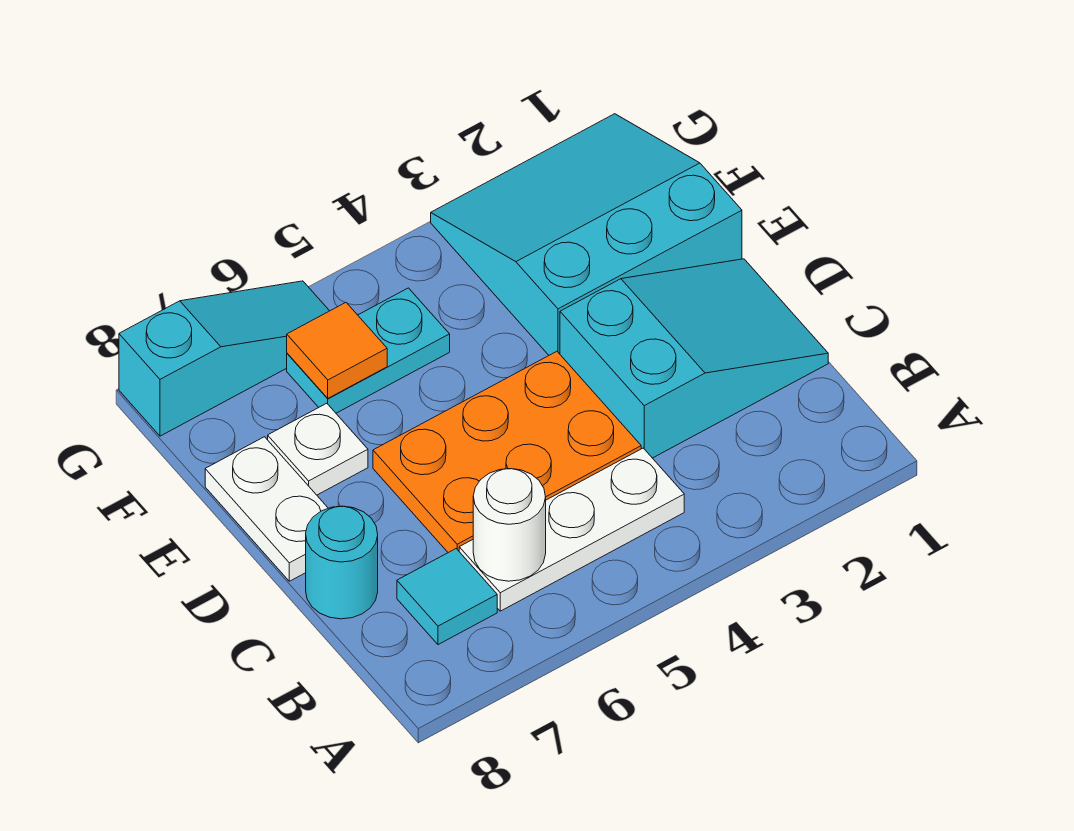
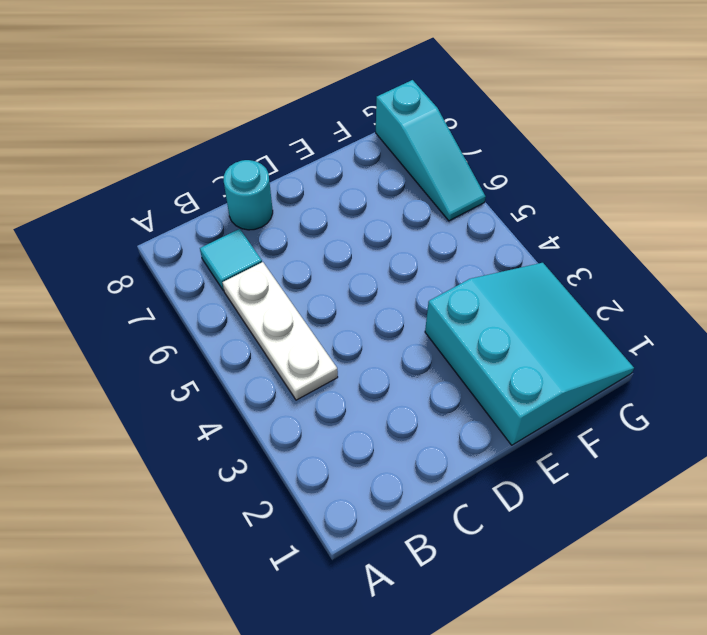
none -> cyan slope C1:D3 level 1 top 3
none -> orange plate C4:D6 level 1
none -> white plate D8:E8 level 1

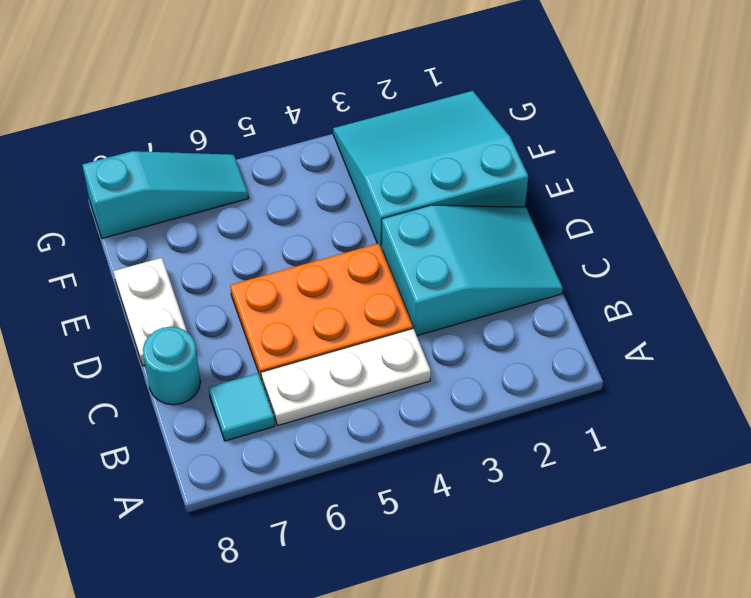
none -> white plate E7 level 1
none -> cyan plate F5:F6 level 1
none -> white round brick B6 level 2

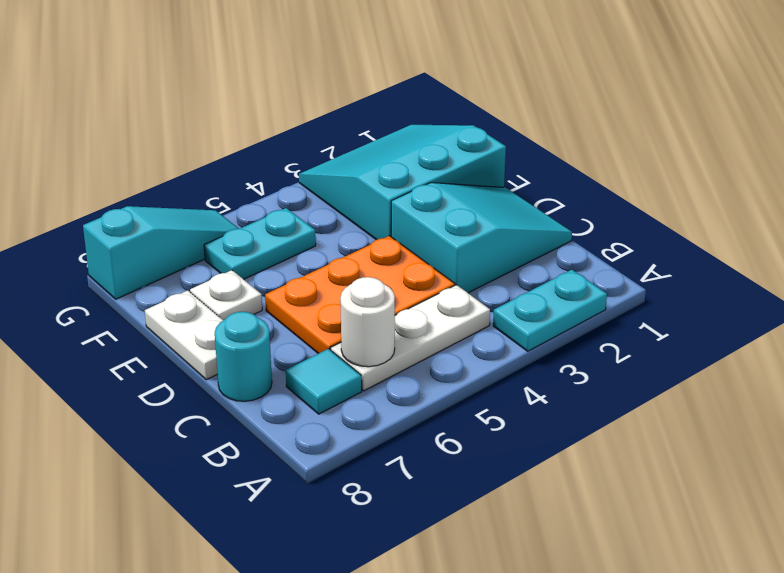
cyan plate A2:A3 level 1 -> none
none -> orange tile F6 level 2

